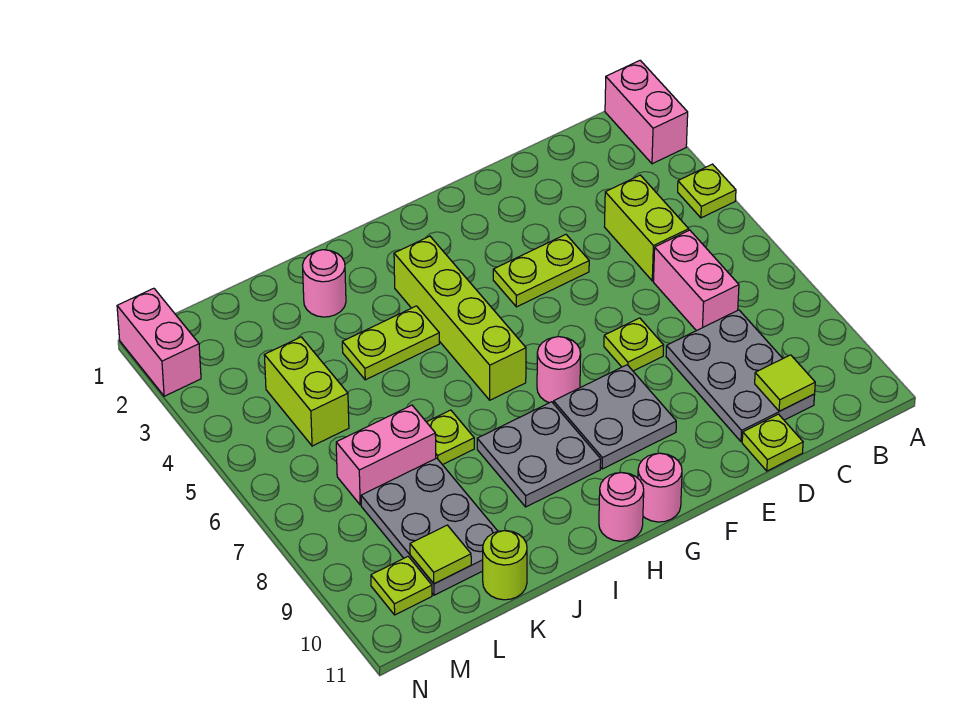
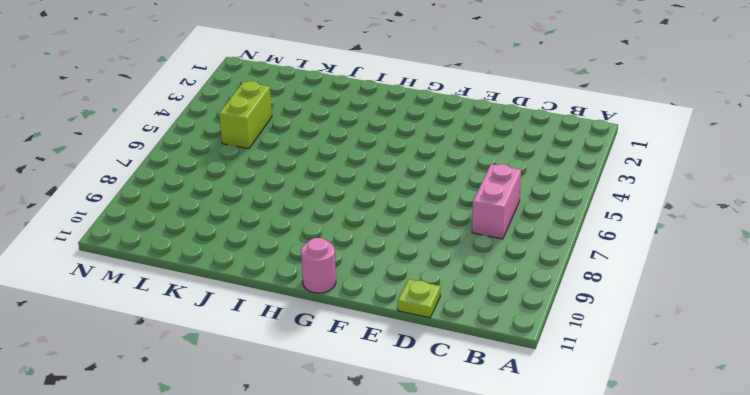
none -> pink brick A1:A2 level 1
none -> lime plate A4 level 1
none -> lime brick C4:C5 level 1

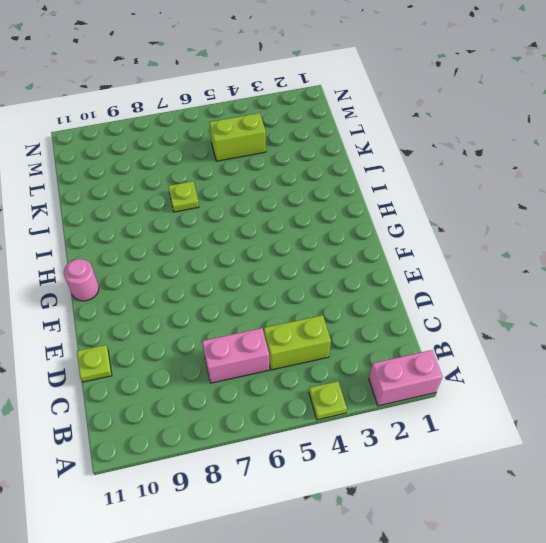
none -> grey plate C8:D10 level 1
none -> lime plate E4:F4 level 1
none -> lime plate E7 level 1

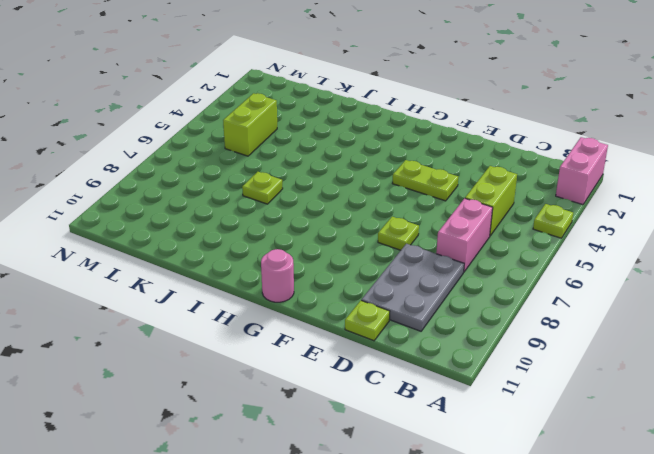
none -> grey plate F8:G9 level 1
none -> pink round brick G7 level 1
none -> lime brick H3:H6 level 1

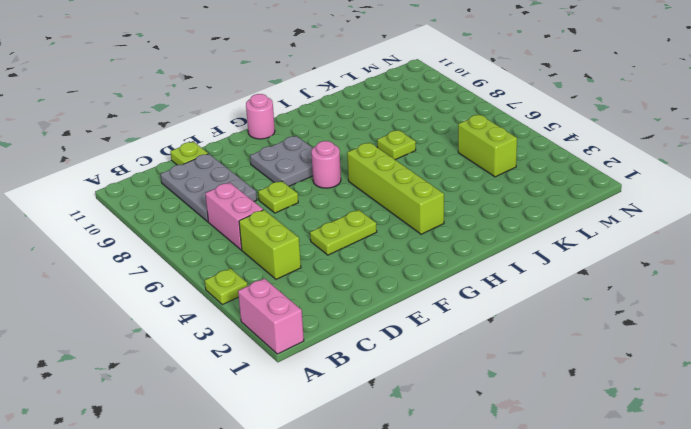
none -> grey plate H8:I9 level 1
none -> pink round brick H11 level 1
none -> lime plate I4:J4 level 1

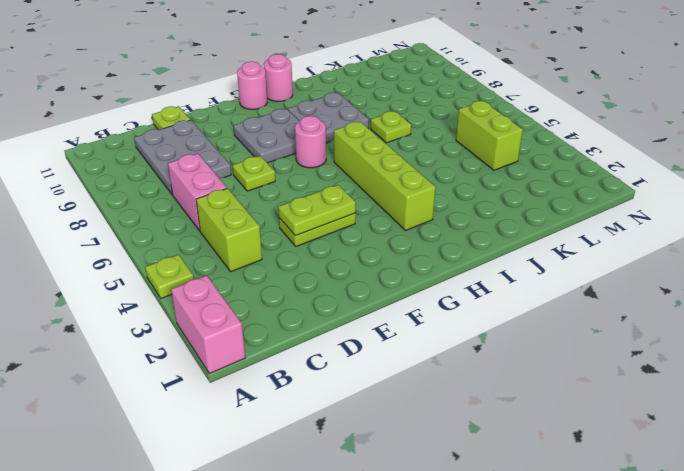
lime plate E4:F4 level 2 -> lime plate I4:J4 level 1
none -> pink round brick J2 level 1
none -> pink brick K7:L7 level 1
none -> grey plate K8:L10 level 1

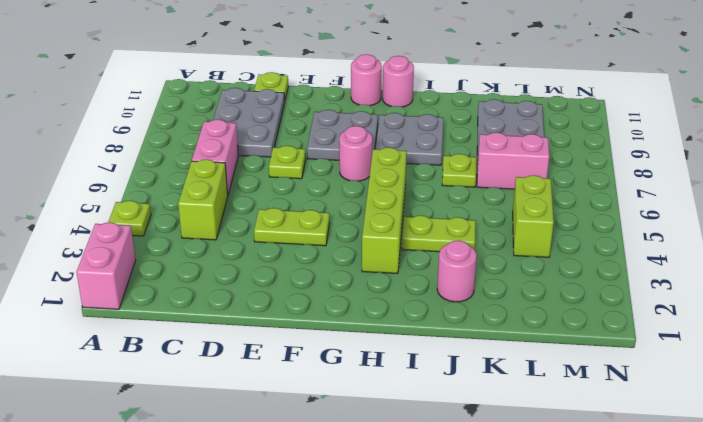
none -> lime round brick K11 level 1
none -> lime plate M10 level 1
none -> pink brick N1:N2 level 1

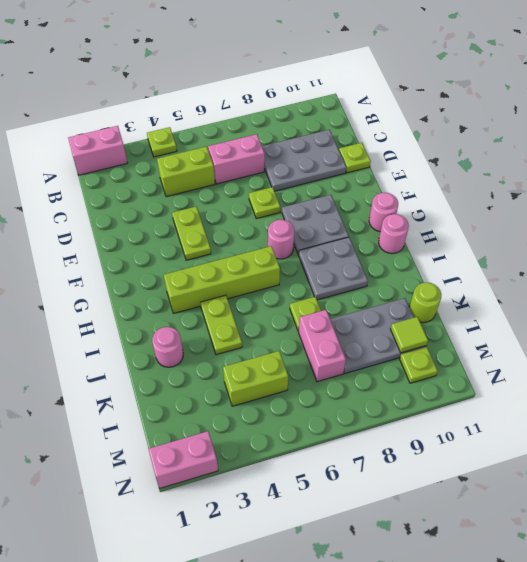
none -> lime tile C10 level 2

